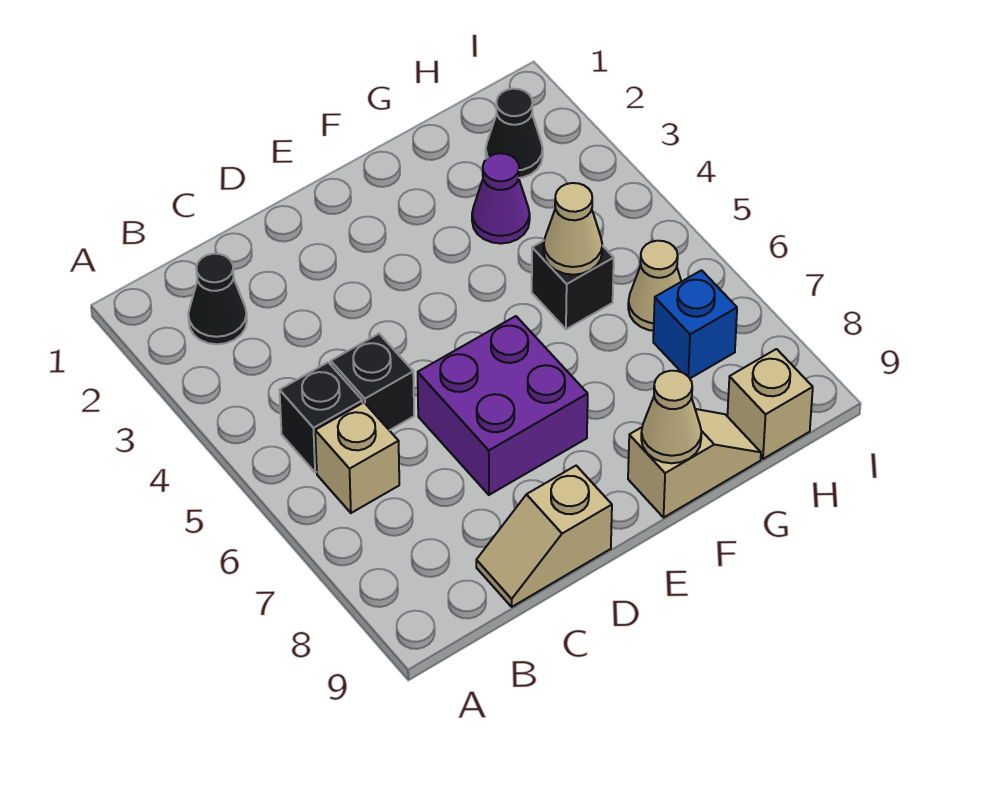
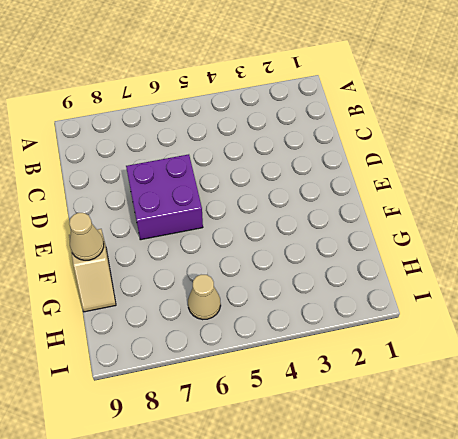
none -> black cone B2 level 1
none -> black brick B5 level 1
none -> tan brick B6 level 1

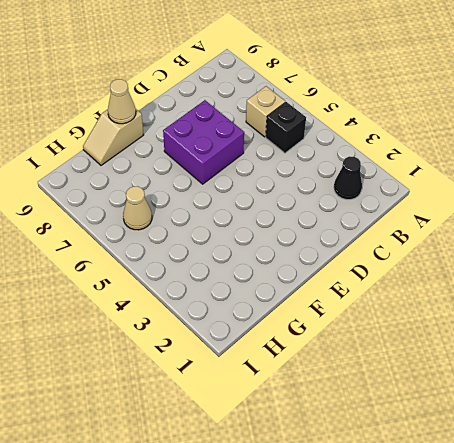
none -> black brick C5 level 1
none -> tan slope C9:D9 level 1 top D
none -> purple cone G3 level 1

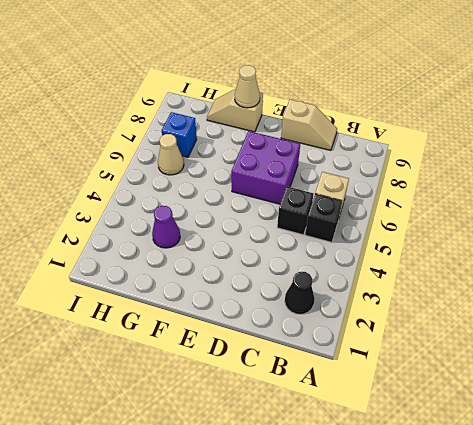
none -> black brick G5 level 1
none -> black cone H2 level 1
none -> tan brick H9 level 1

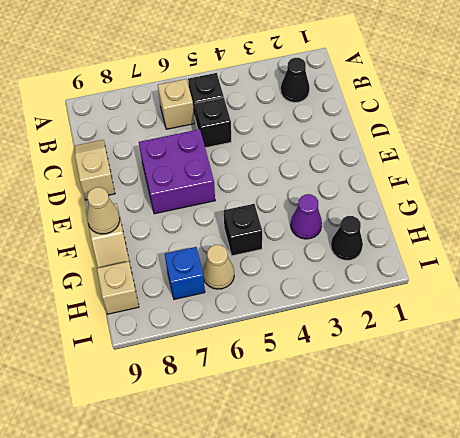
none -> tan cone G5 level 2

